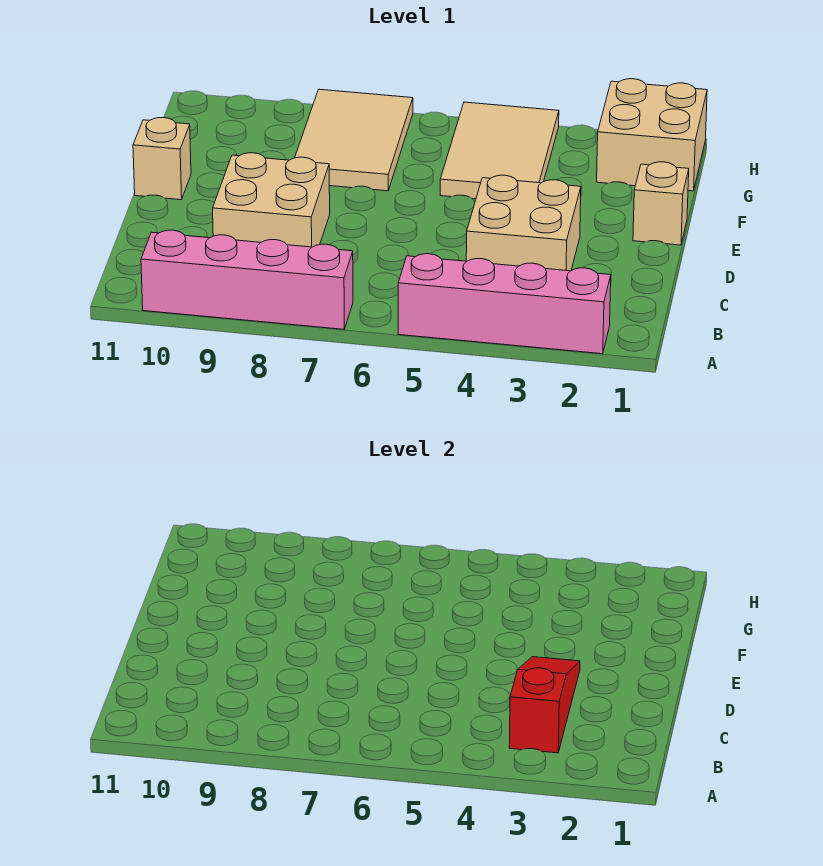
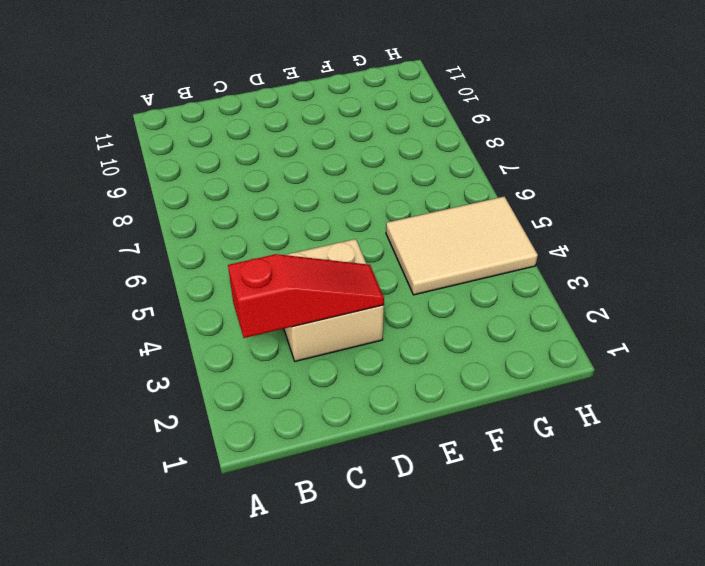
none -> pink brick A2:A5 level 1
none -> pink brick A7:A10 level 1

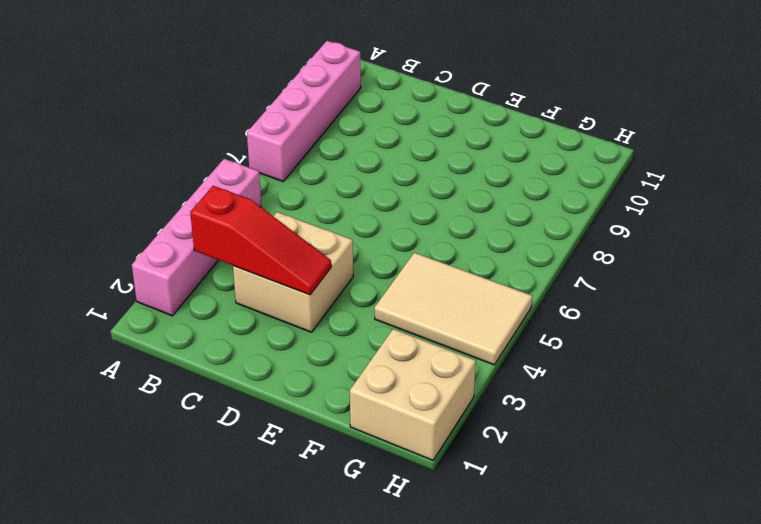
none -> tan brick C8:D9 level 1
none -> tan brick E1 level 1

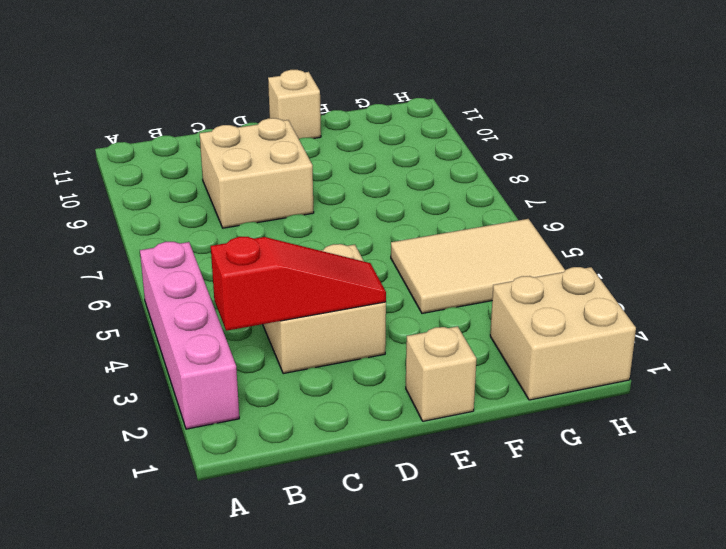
none -> pink brick A7:A10 level 1
none -> tan tile F7:H8 level 1

